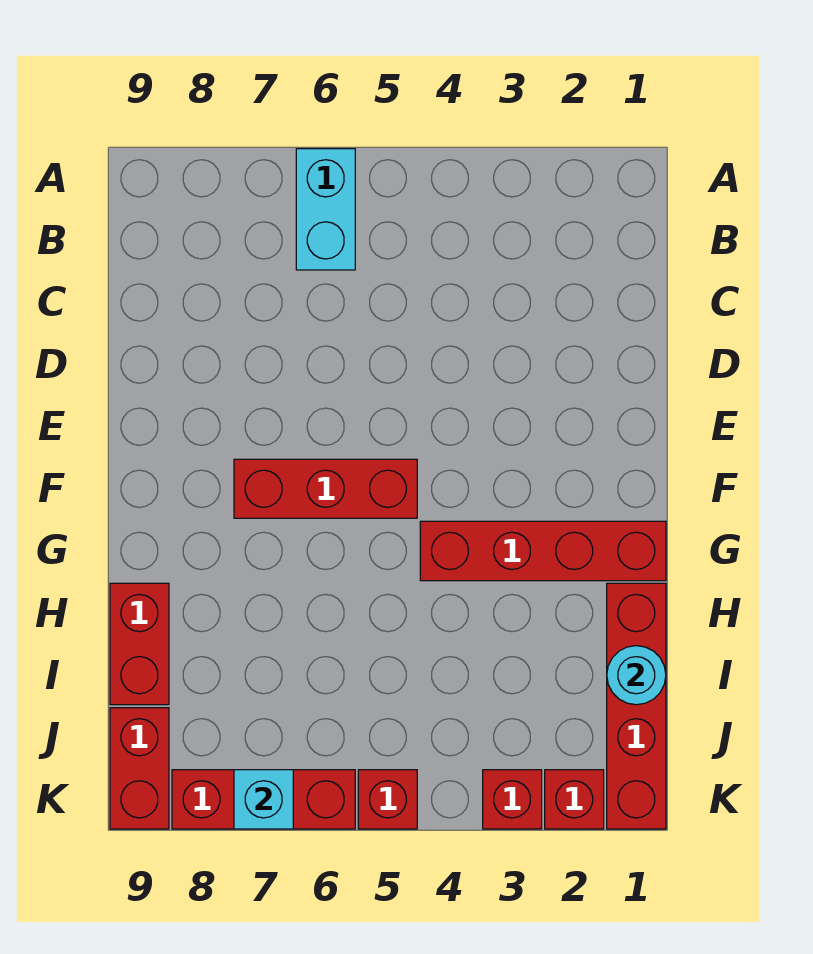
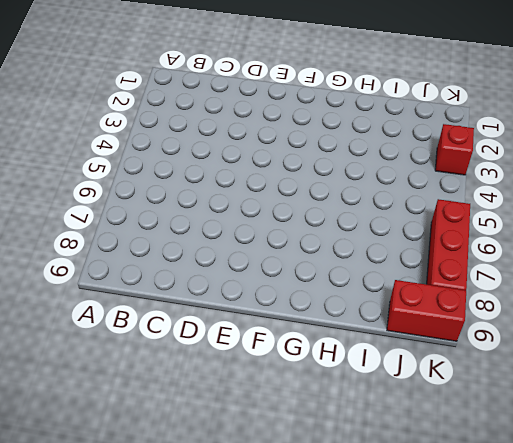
none -> cyan brick A6:B6 level 1
none -> red brick F5:F7 level 1
none -> red brick G1:G4 level 1

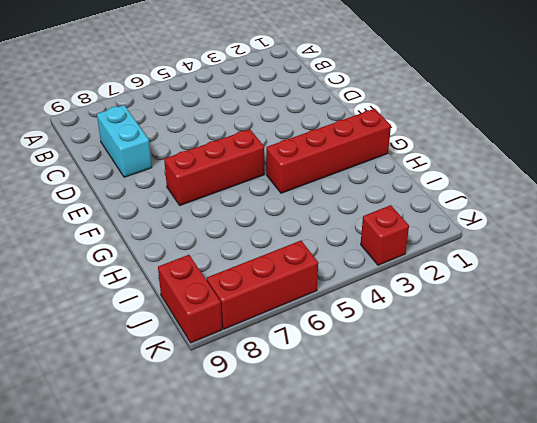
cyan brick C8:D8 level 1 -> cyan brick A6:B6 level 1
none -> red brick H1:K1 level 1
none -> red brick H9:I9 level 1
none -> red brick K2 level 1

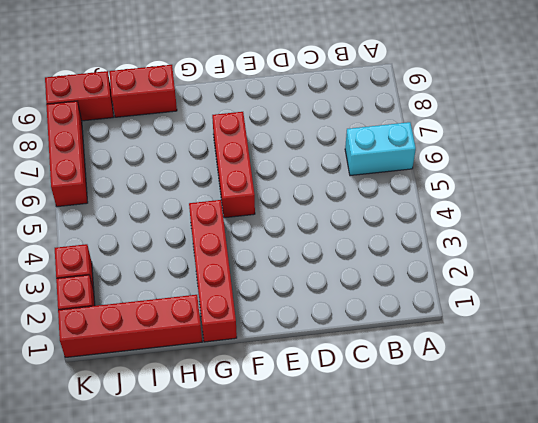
none -> red brick K5 level 1
none -> cyan round brick I1 level 2
none -> cyan brick K7 level 2

